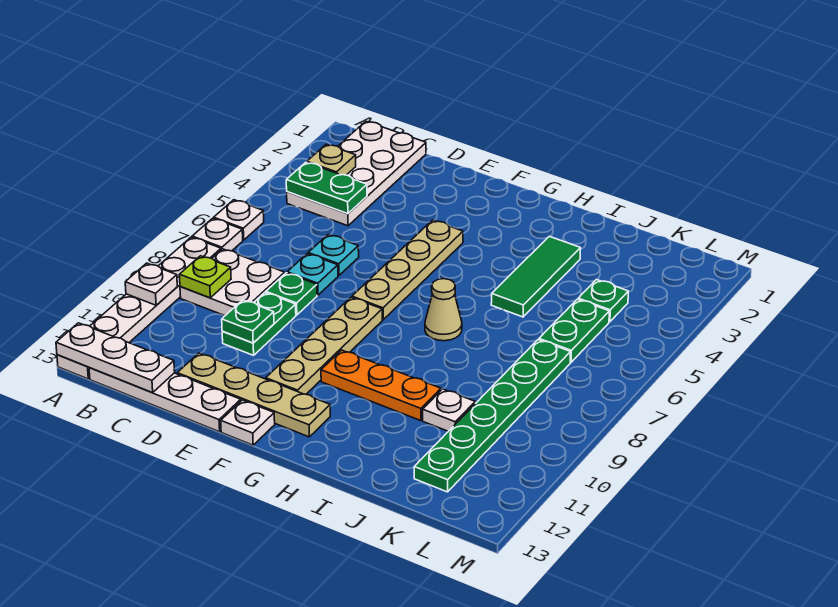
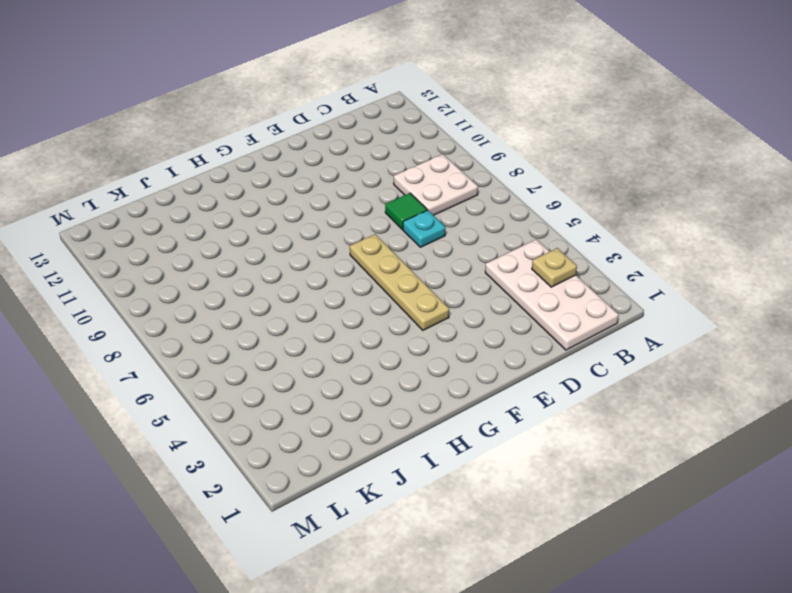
green tile D8 level 1 -> green plate D8 level 1
none -> white plate A6 level 1
none -> white plate A7 level 1
none -> white plate A8:A13 level 1

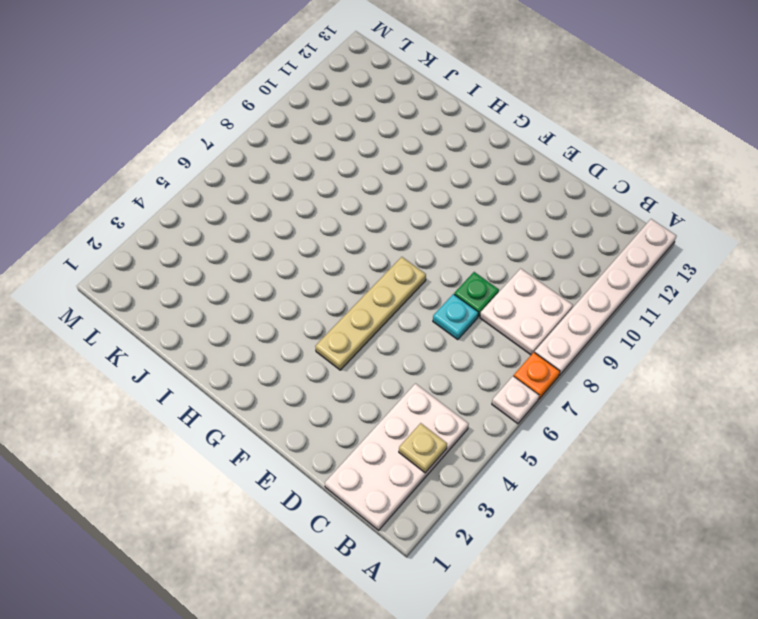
orange plate A7 level 1 -> white plate A7 level 1
none -> white plate B13:E13 level 1
none -> cyan plate D6 level 1
none -> green plate D9:D10 level 1

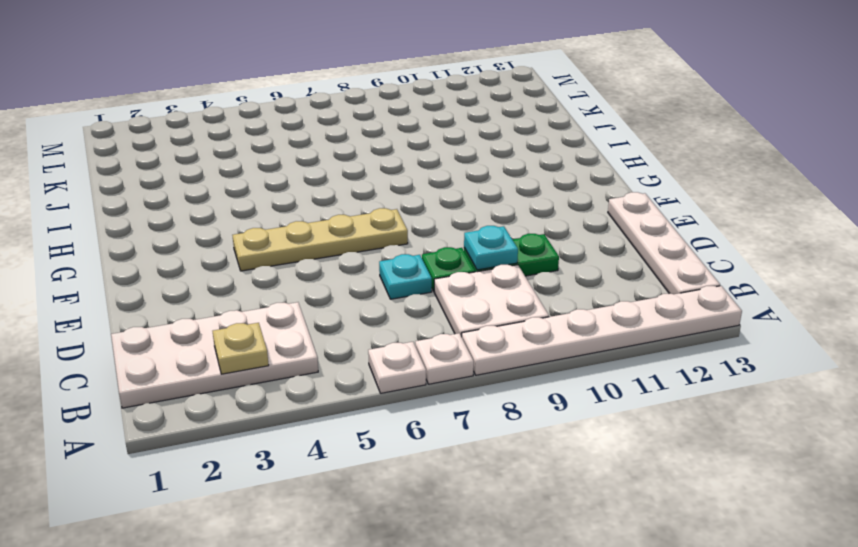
cyan plate D9 level 2 -> cyan plate D6 level 1
none -> tan plate D12:G12 level 1
none -> tan plate F8:F11 level 1
none -> white plate F13 level 1

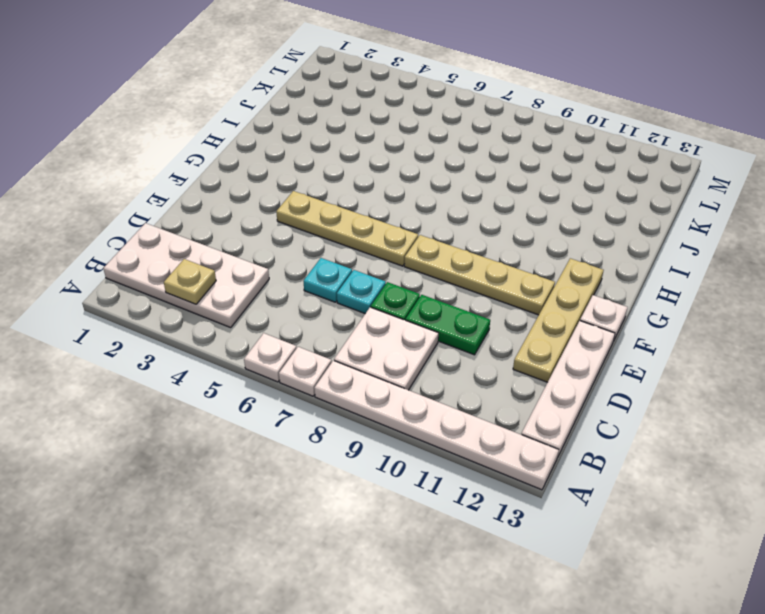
none -> orange plate G10:I10 level 1
none -> tan cone H7 level 1
none -> green tile I3:I5 level 1

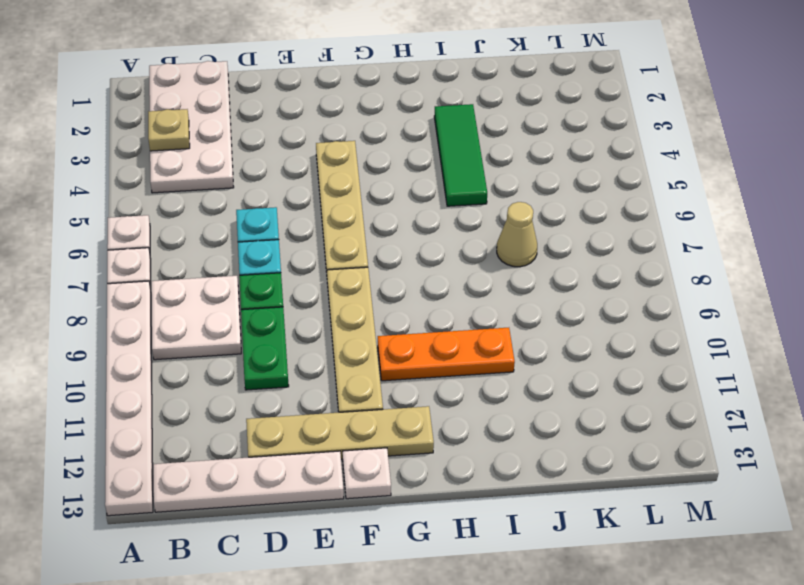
tan cone J7 level 1 -> tan cone H7 level 1
none -> white plate J10 level 1
none -> green plate K4 level 1
none -> green plate K5:K6 level 1

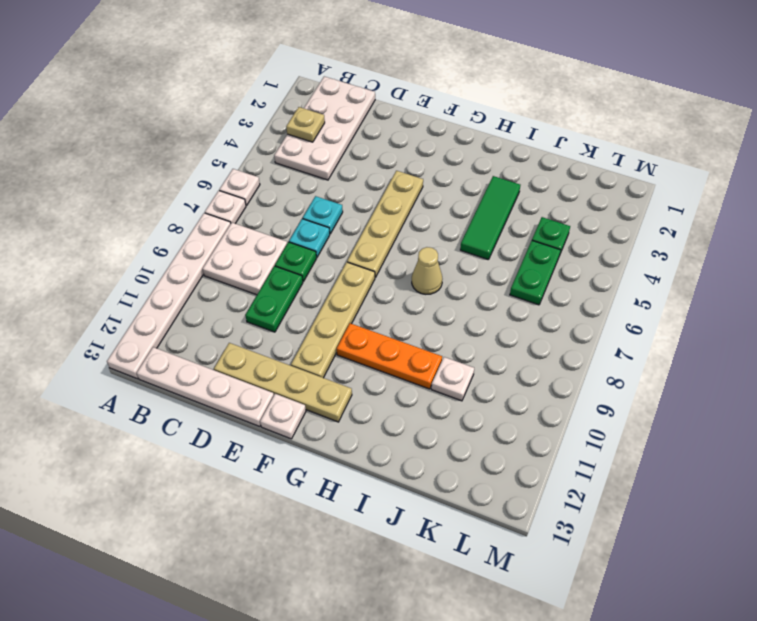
none -> green plate K7:K12 level 1
none -> white plate A10 level 2
none -> white plate A13:C13 level 2

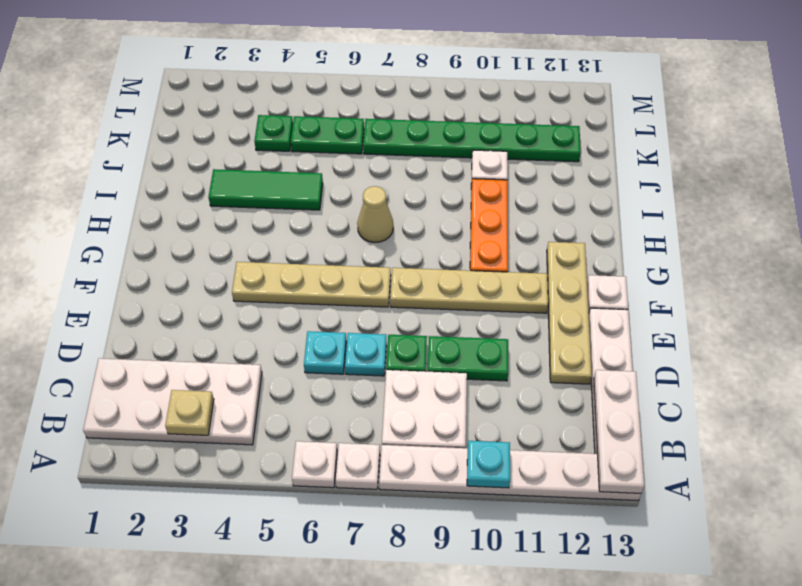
cyan plate A10 level 2 -> white plate A10 level 2
none -> green plate B4:C4 level 2
none -> lime plate B9 level 2
none -> green plate D10 level 2

